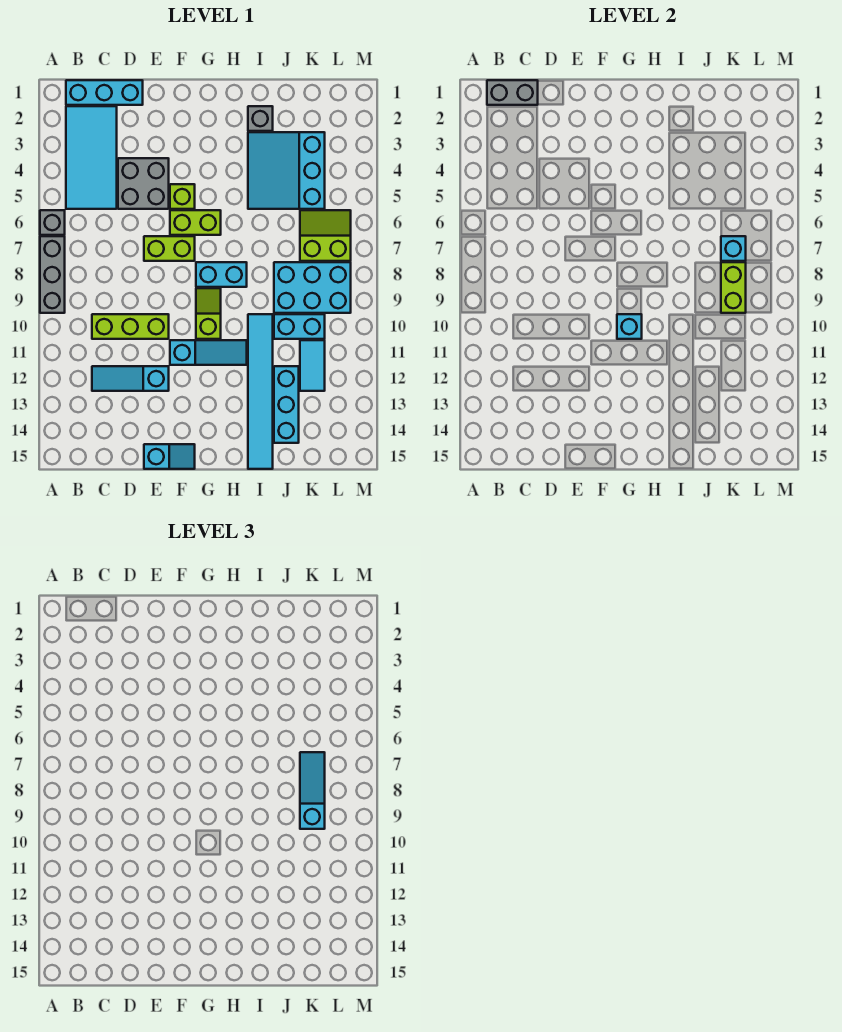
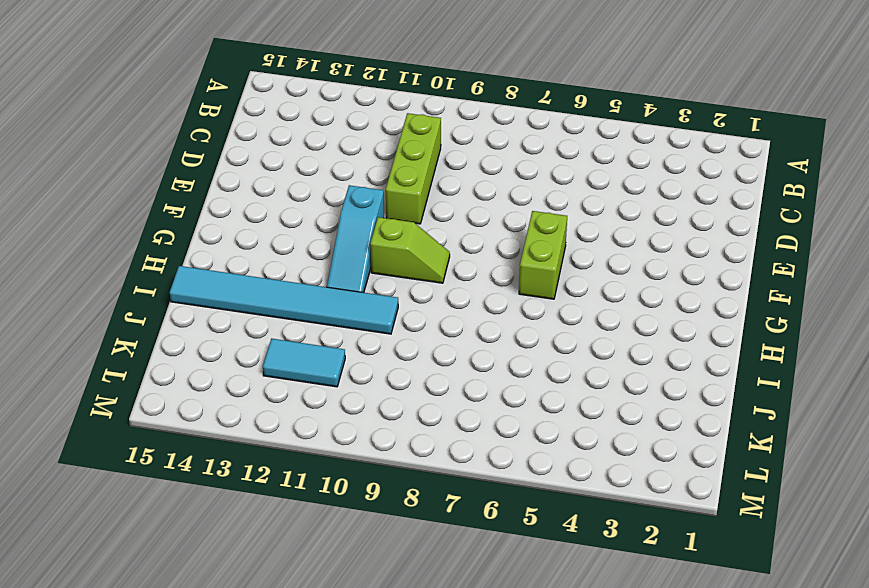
none -> grey brick A6 level 1
none -> grey brick A7:A9 level 1
none -> cyan brick B1:D1 level 1

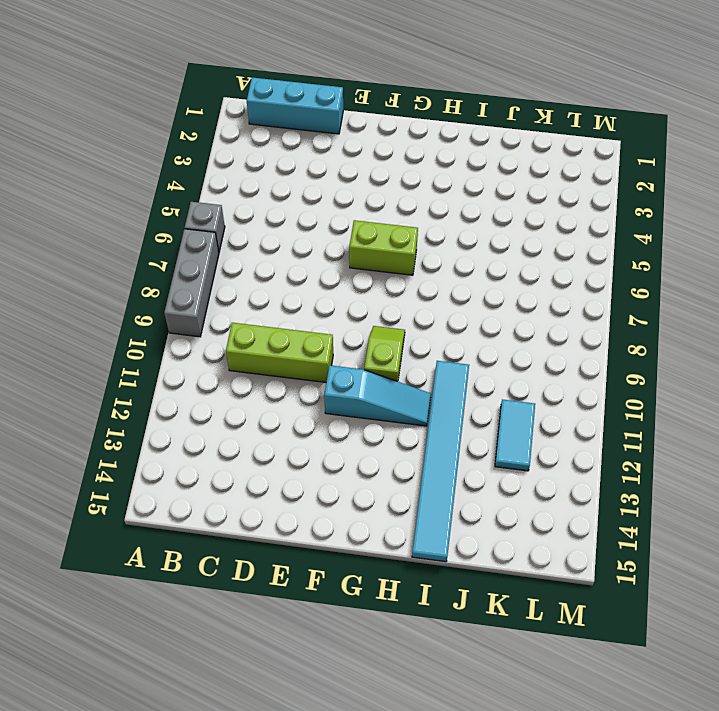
none -> cyan tile B2:C5 level 1
none -> cyan slope C12:E12 level 1 top E
none -> grey brick D4:E5 level 1

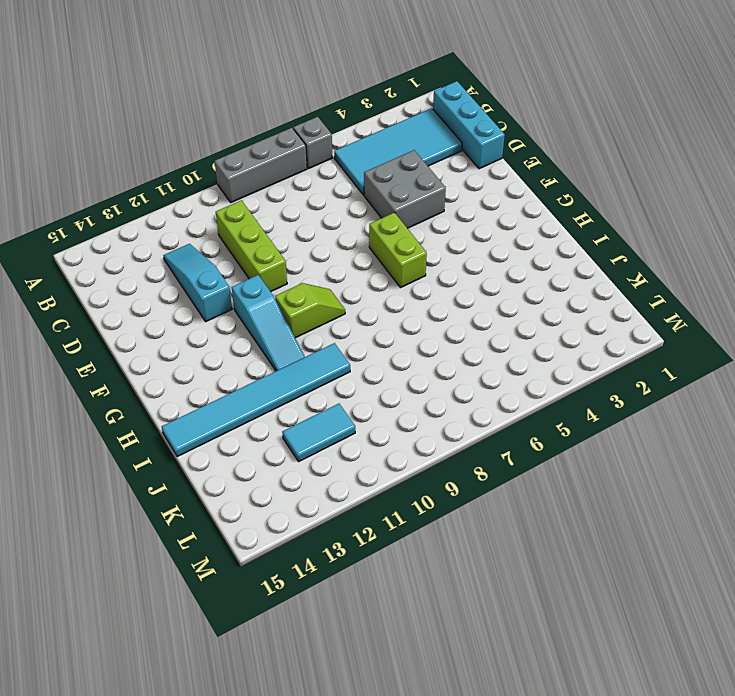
none -> lime brick E7:F7 level 1
none -> cyan slope E15:F15 level 1 top E
none -> lime brick F5 level 1

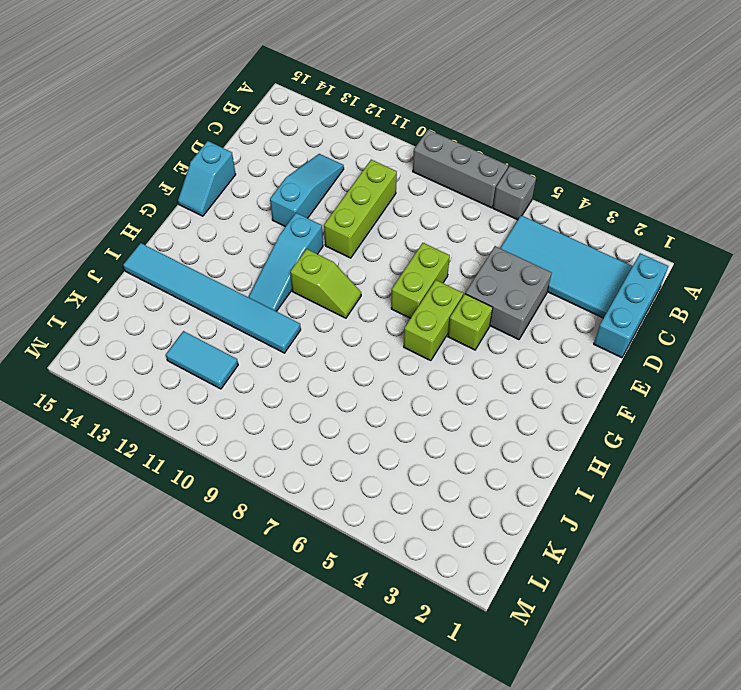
none -> cyan brick G8:H8 level 1
none -> grey brick I2 level 1
none -> cyan slope I3:K5 level 1 top K

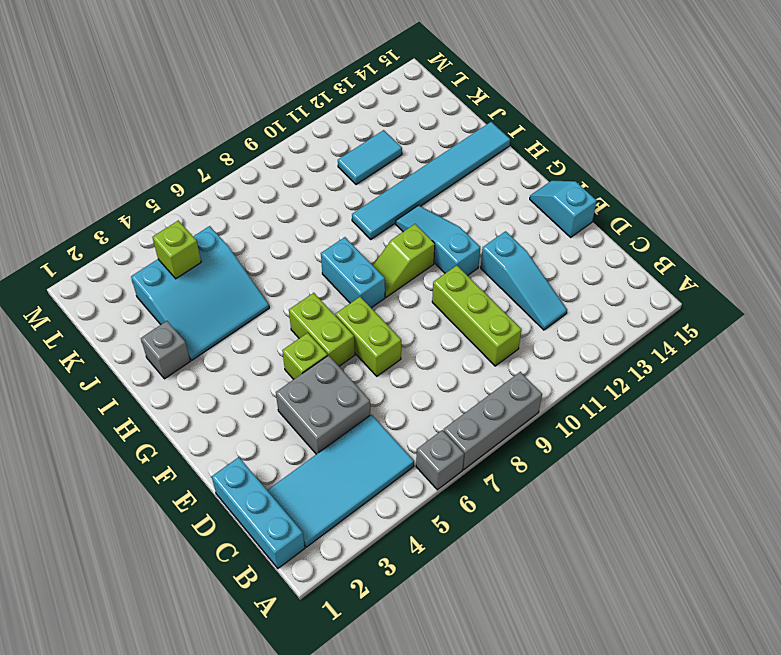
lime brick K4 level 2 -> none
none -> cyan brick J8:L9 level 1
none -> cyan brick J10:K10 level 1
none -> cyan brick J12:J14 level 1

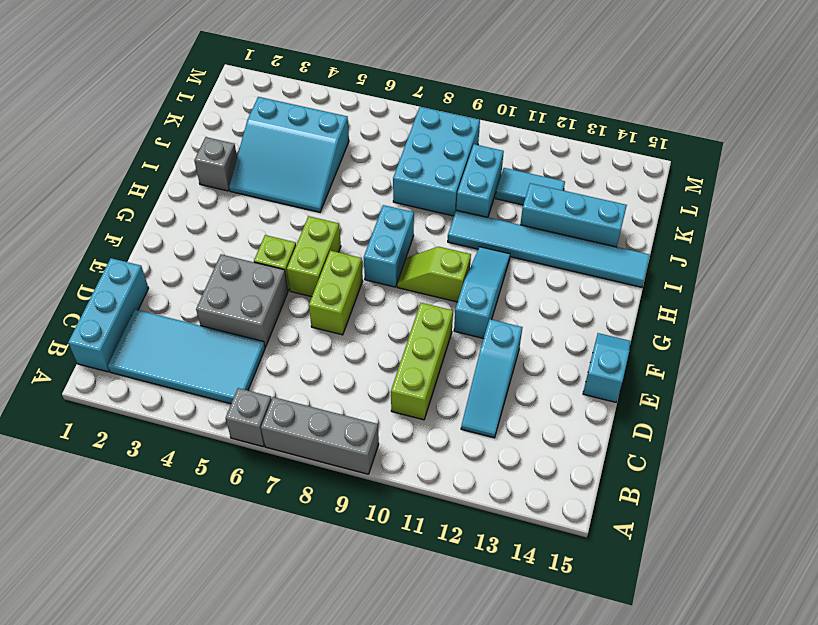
none -> lime slope K6:L7 level 1 top 7
none -> grey brick B1:C1 level 2
none -> cyan brick G10 level 2

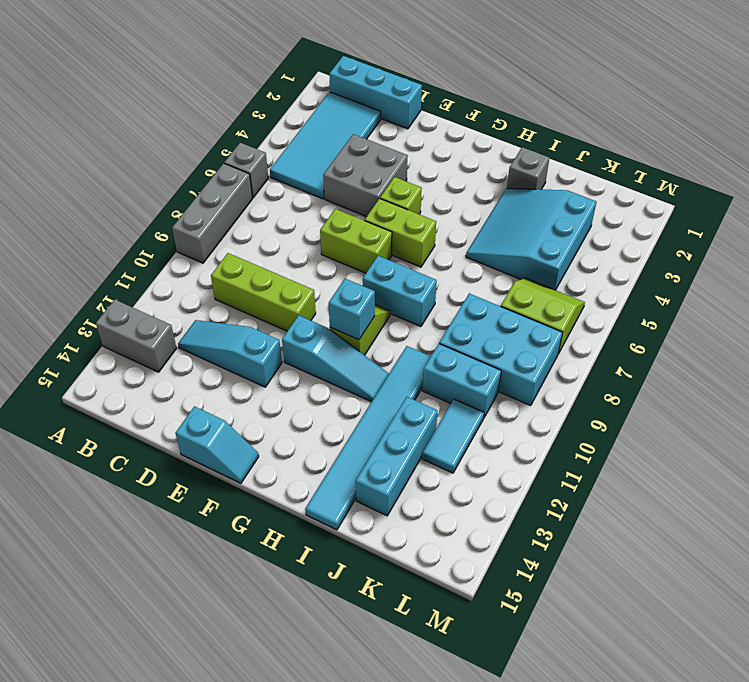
grey brick A13:B13 level 1 -> grey brick B1:C1 level 2
none -> cyan brick K7 level 2
none -> lime brick K8:K9 level 2
none -> cyan slope K7:K9 level 3 top 9

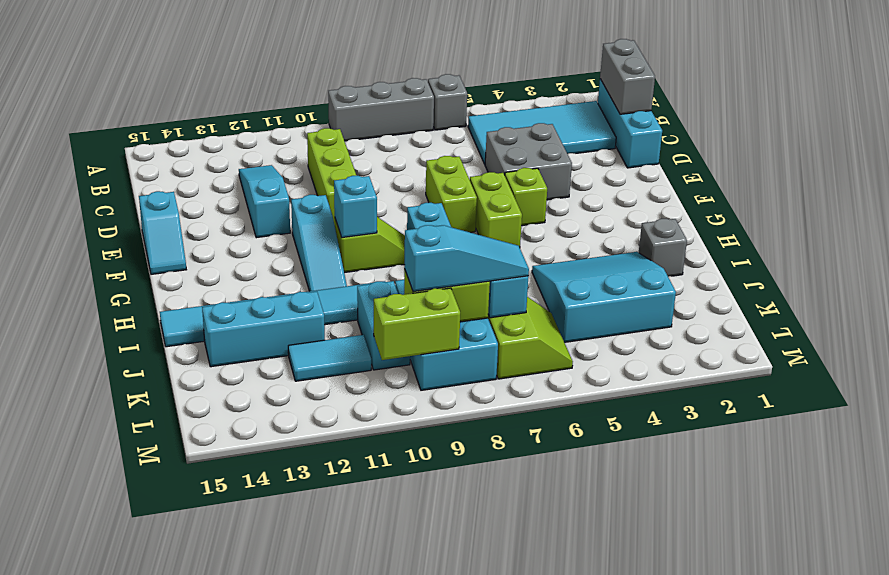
lime brick L9:L10 level 2 -> none

